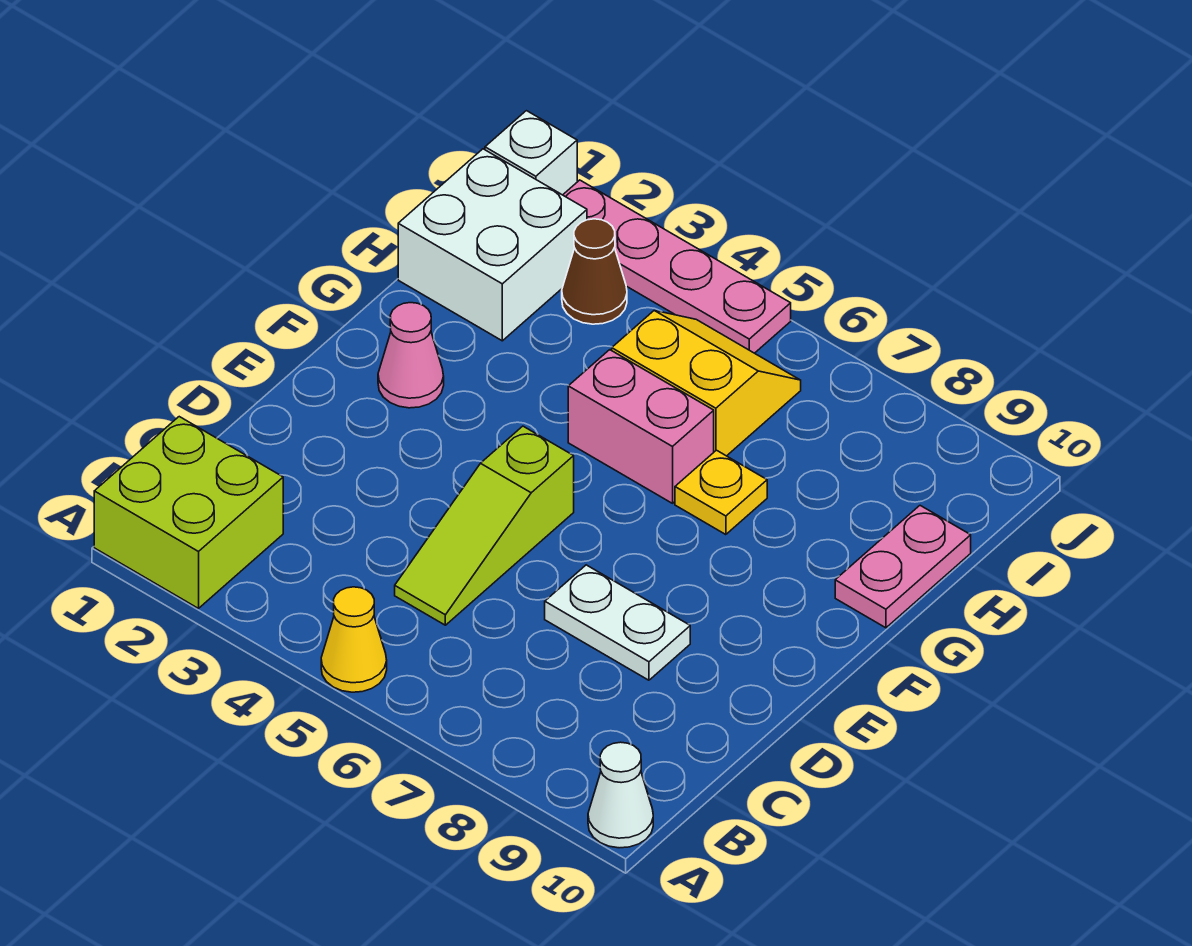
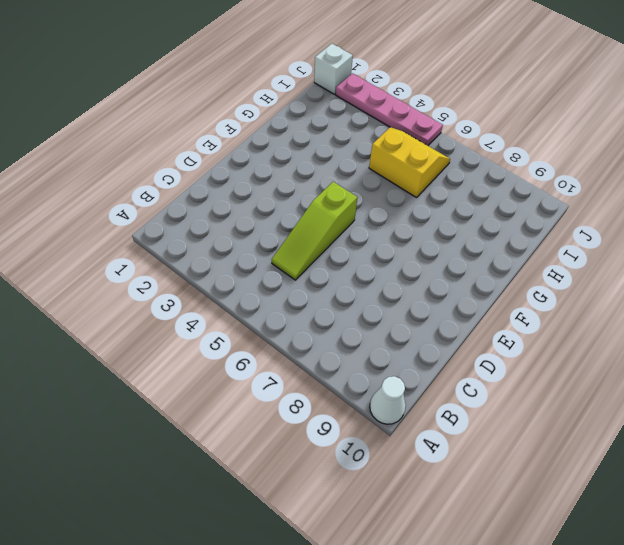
none -> lime brick A1:B2 level 1
none -> yellow cone A5 level 1
none -> white plate D7:D8 level 1

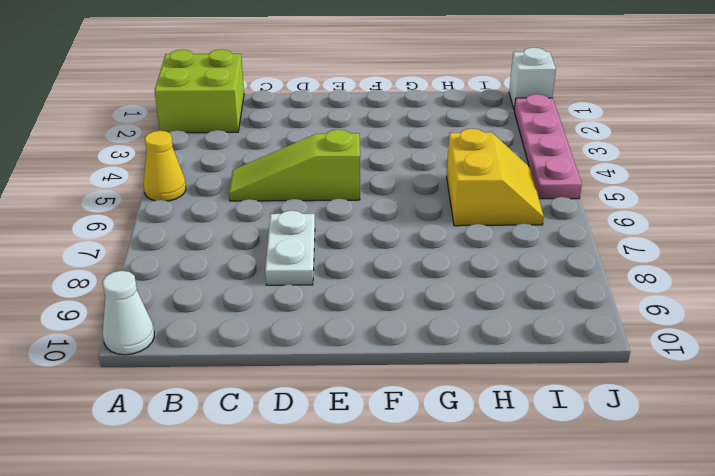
none -> pink cone F2 level 1
none -> pink brick G5:G6 level 1
none -> yellow plate G7 level 1

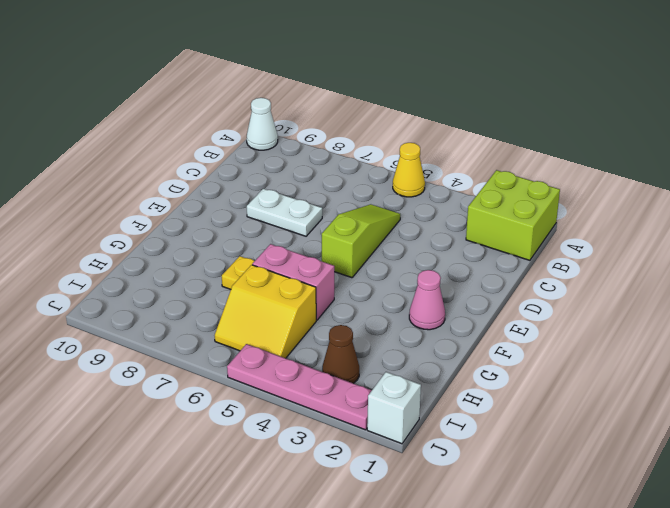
none -> pink plate G10:H10 level 1
none -> white brick H1:I2 level 1

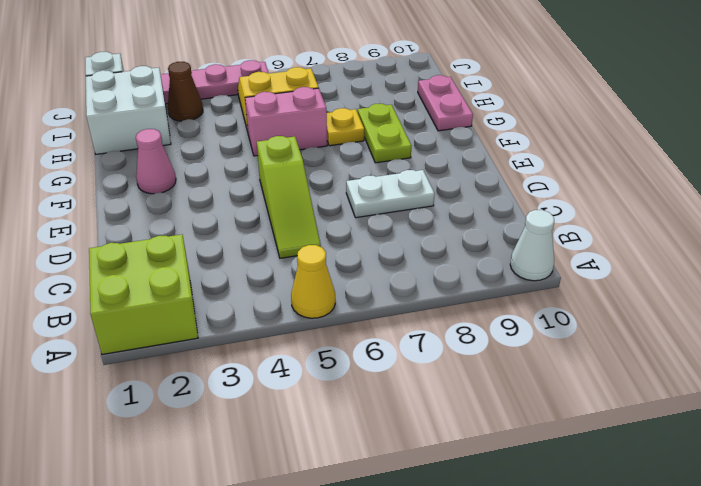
lime plate F8:G8 level 1 -> none

